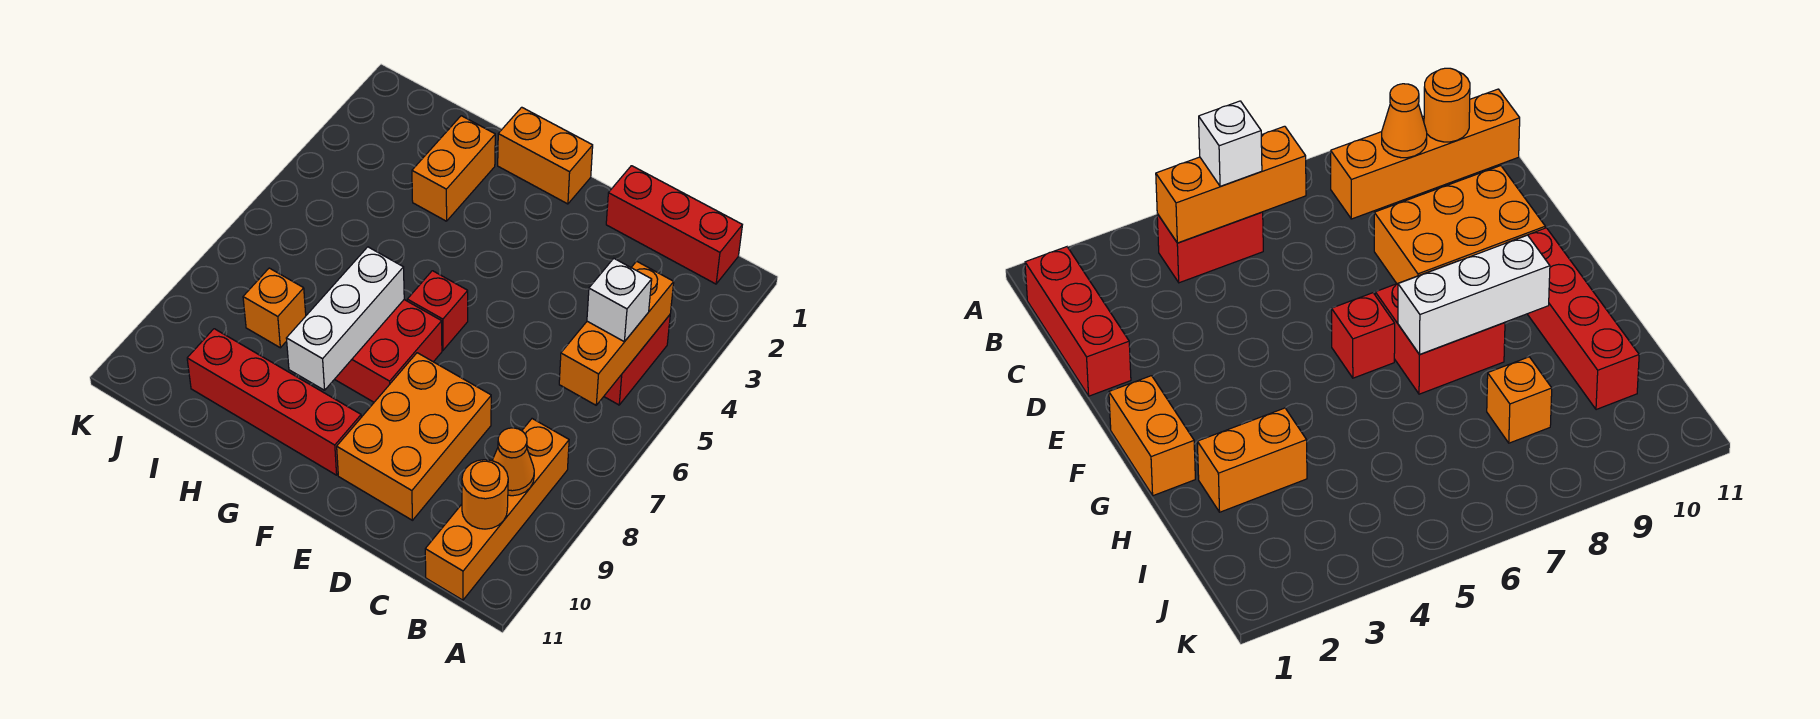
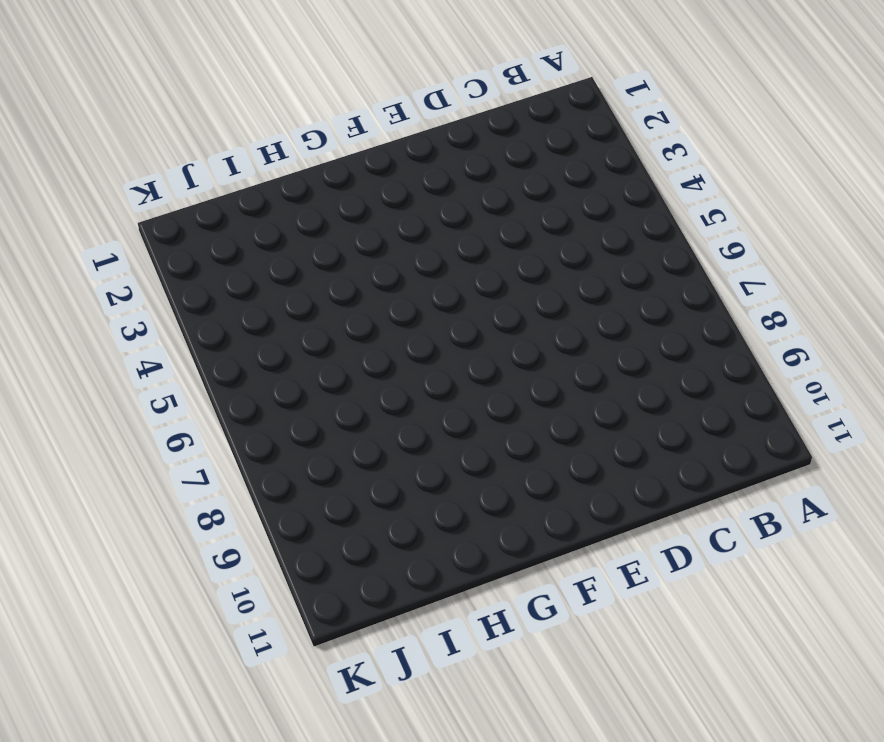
none -> red brick B1:D1 level 1
none -> red brick B4:B5 level 1
none -> orange brick B8:B11 level 1

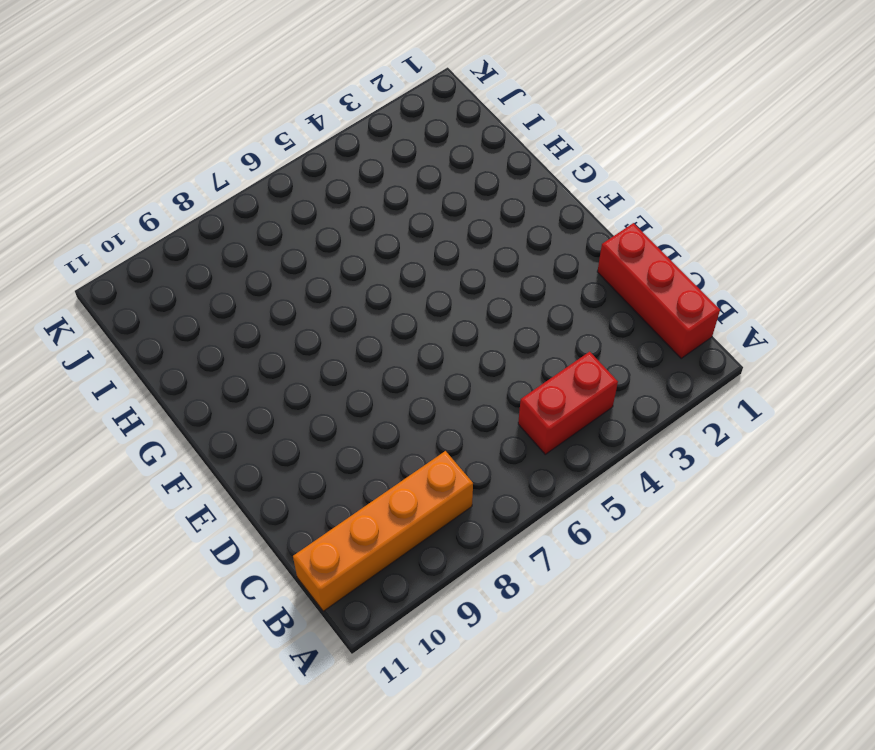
none -> orange brick D8:E10 level 1
none -> orange brick F1:G1 level 1
none -> red brick F6 level 1

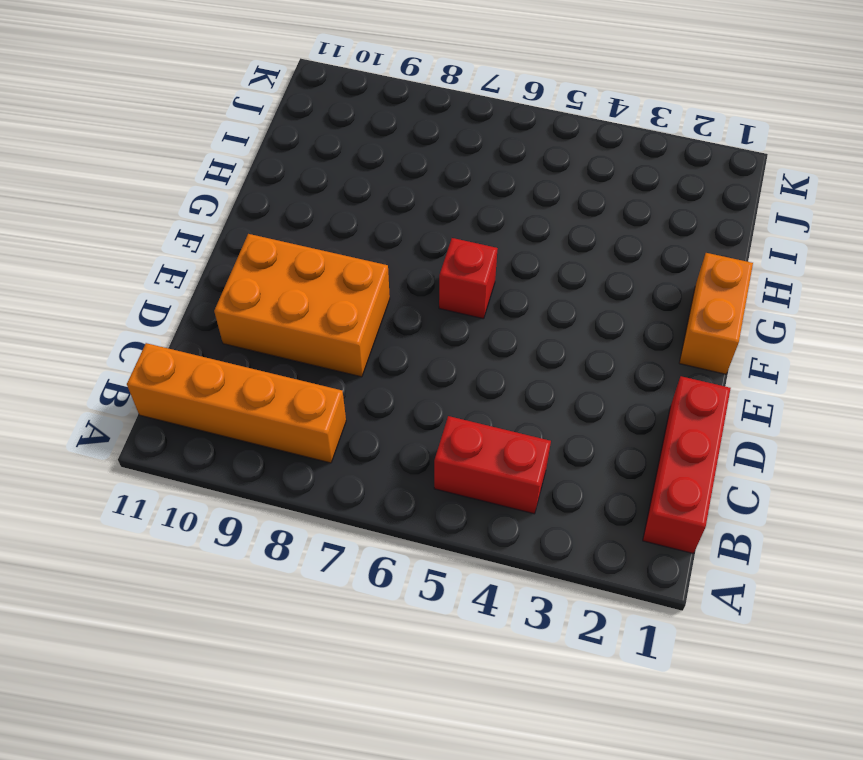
none -> red brick F7:G8 level 1
none -> red brick F10:I10 level 1
none -> orange brick H2:H3 level 1

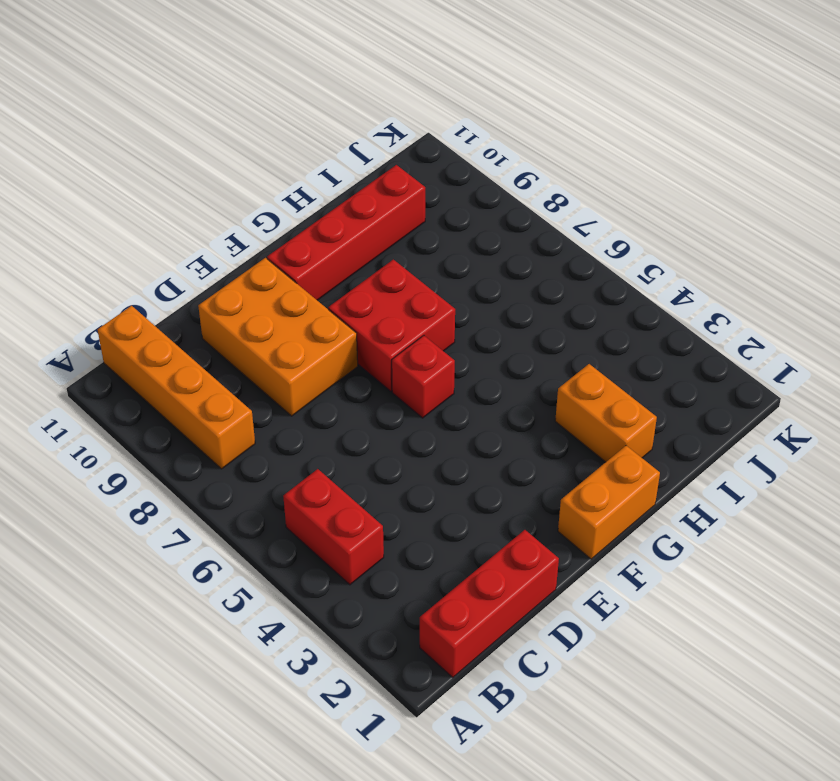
none -> orange brick I8 level 1
none -> orange brick B4:B6 level 2
none -> orange cone B9 level 2

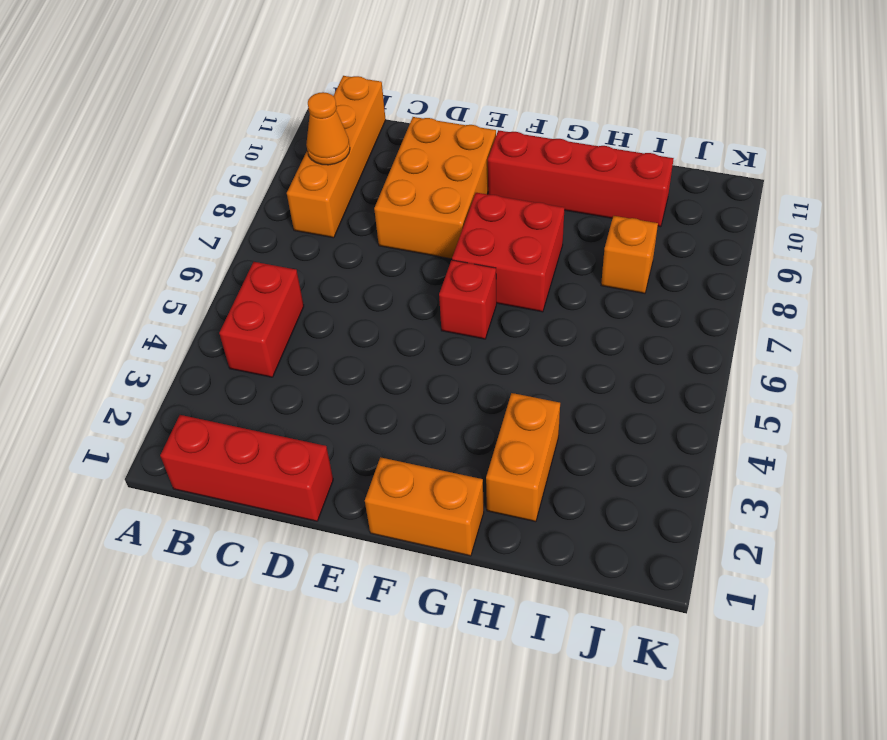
none -> orange brick B4:B6 level 2
none -> orange round brick B10 level 2
none -> white brick G7:G9 level 2

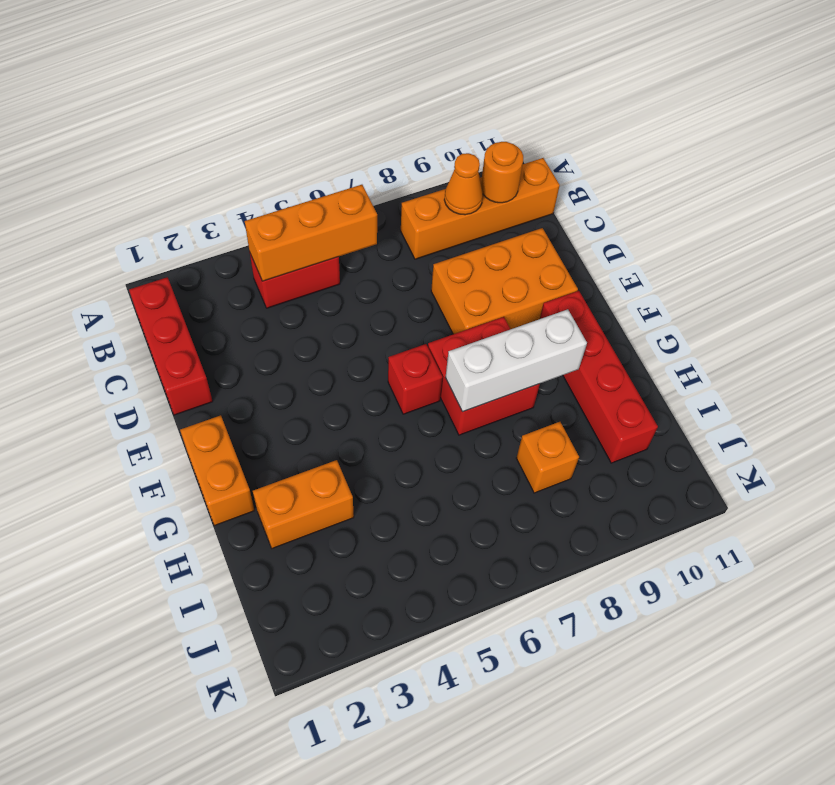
none -> white brick B5 level 3

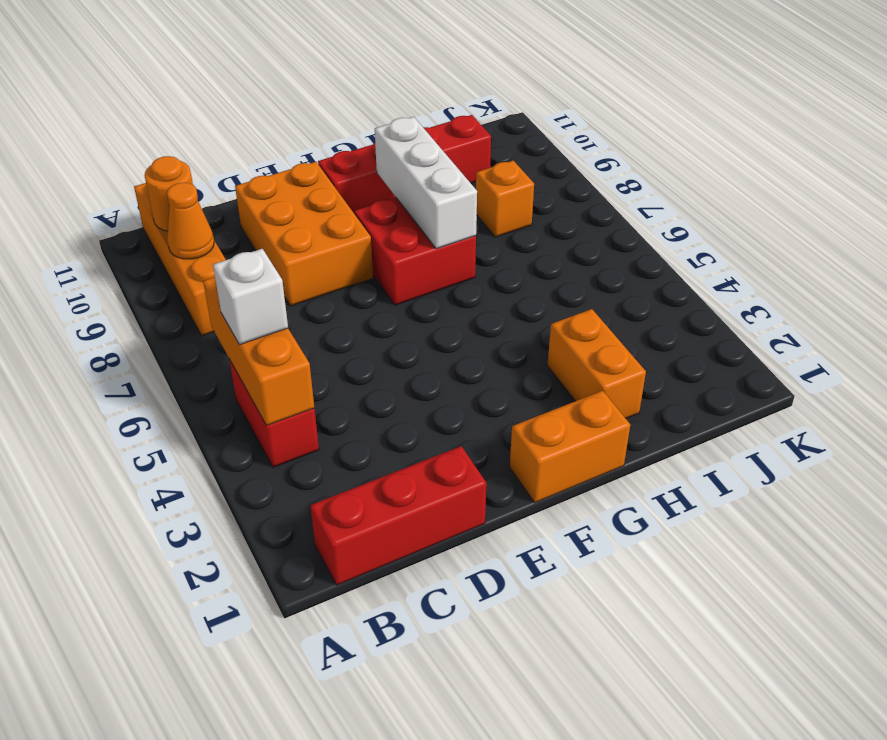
none -> red brick F6 level 1

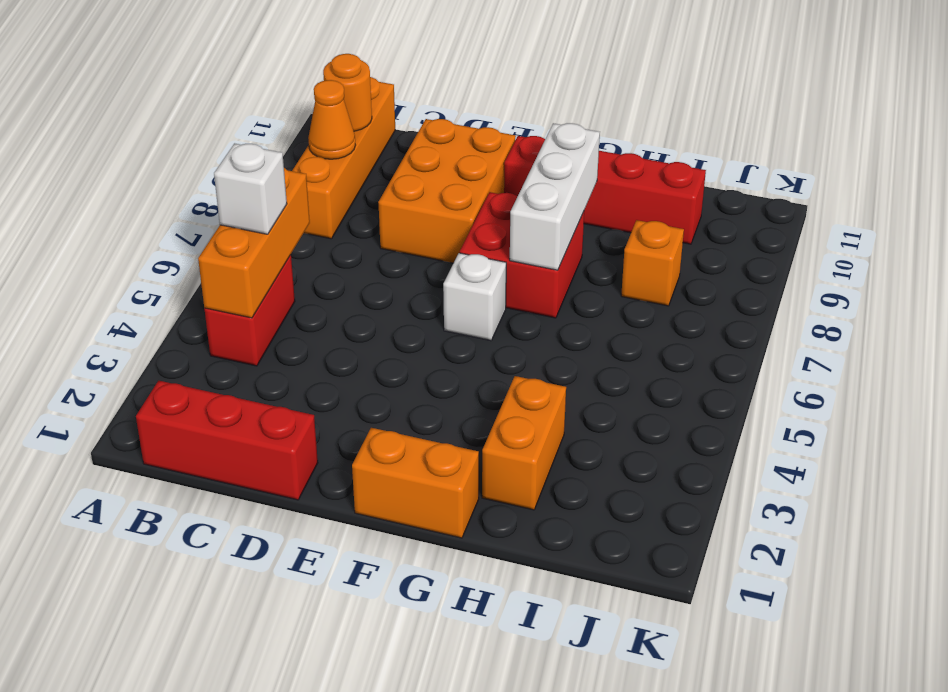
white brick F6 level 1 -> red brick F6 level 1

